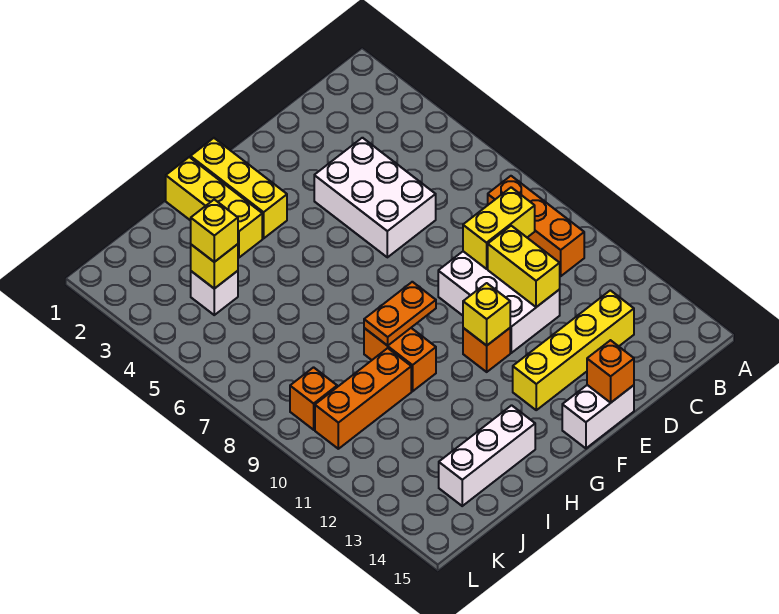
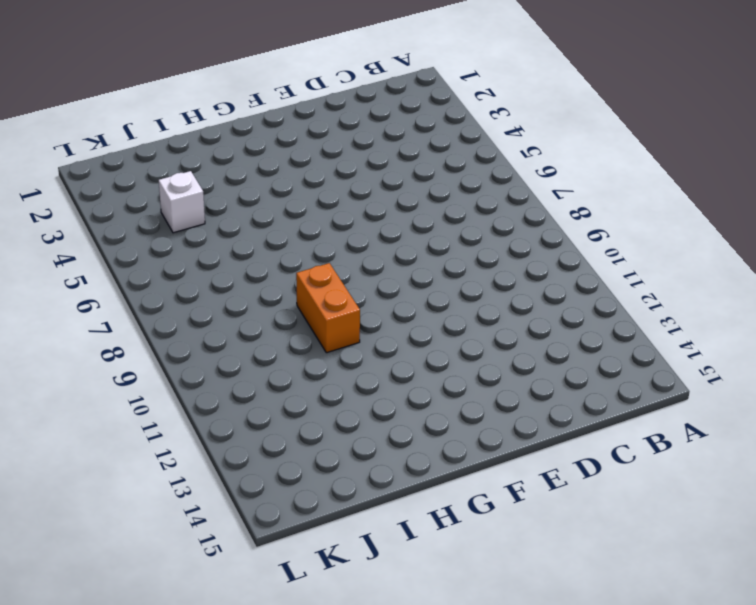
none -> orange brick B8:B10 level 1
none -> yellow brick C13:F13 level 1
none -> white brick D4:E6 level 1

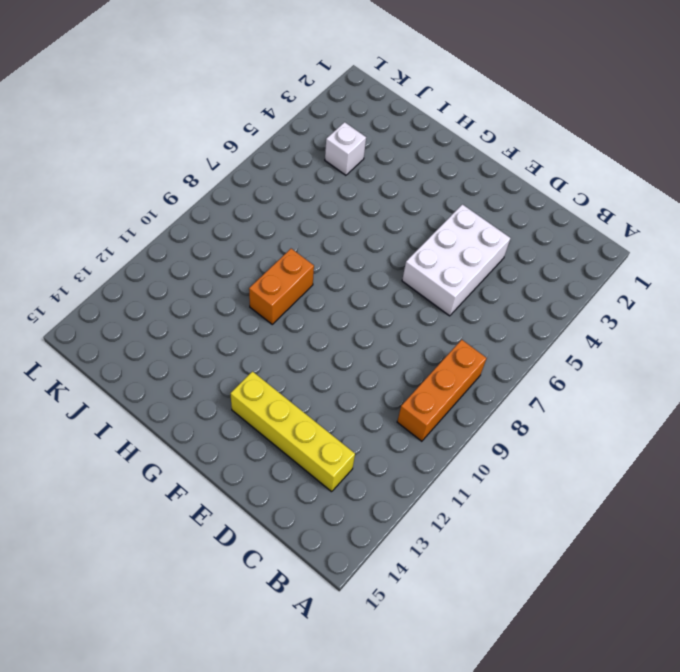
none -> white brick D9:E11 level 1
none -> white brick E15:F15 level 1
none -> orange brick F11 level 1

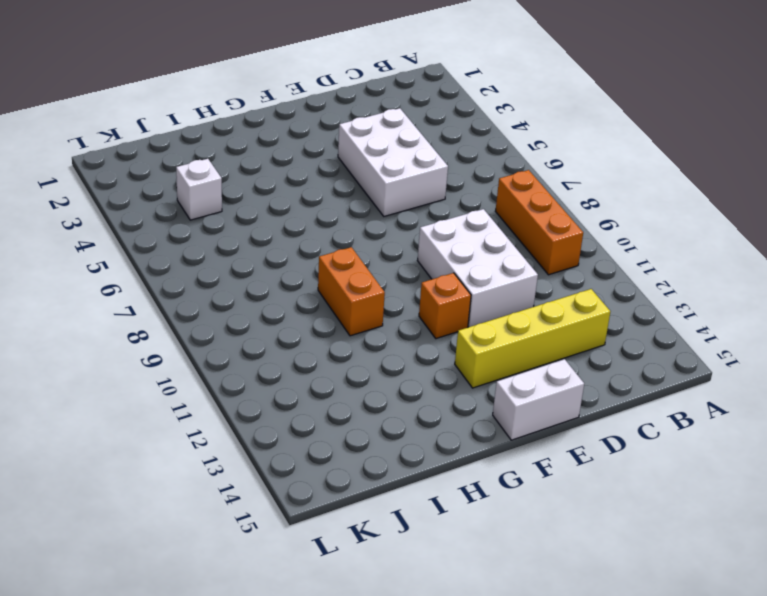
none -> yellow brick G1:G3 level 1
none -> yellow brick H1:H3 level 1
none -> white brick H14:J14 level 1

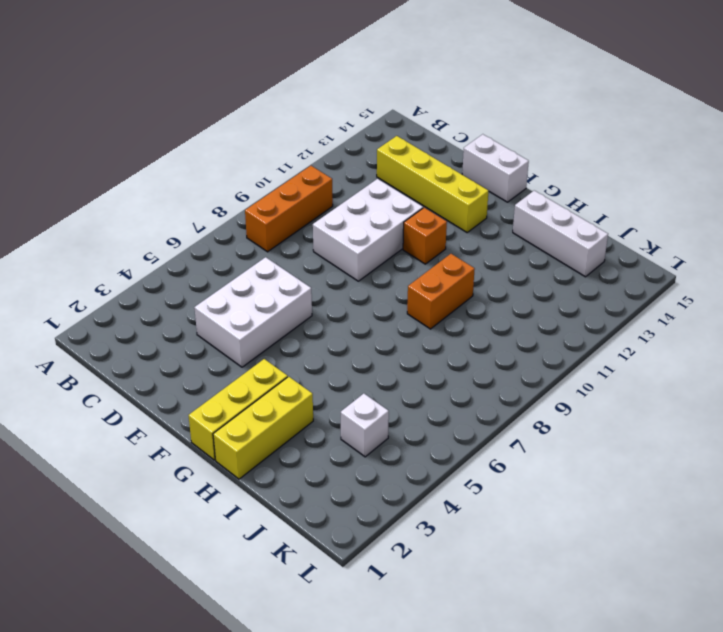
none -> orange brick I10:K10 level 1
none -> orange brick K9 level 1
none -> yellow brick C9:D9 level 2

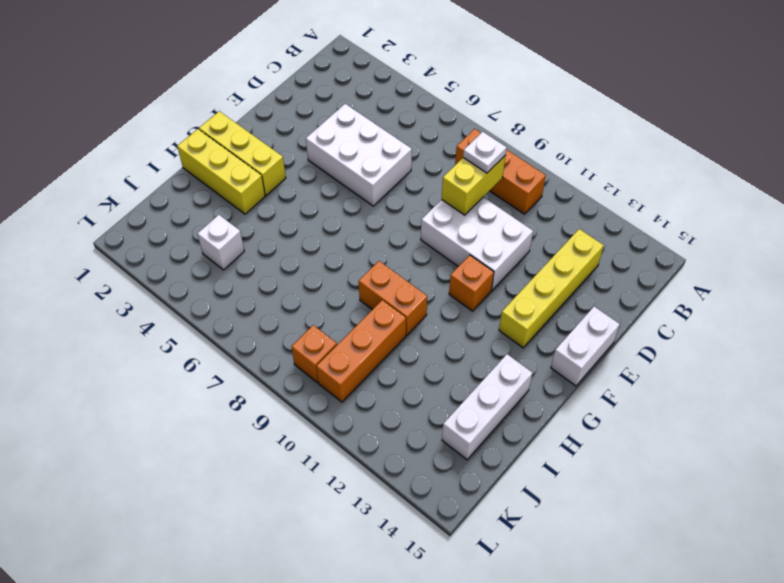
white plate C9 level 3 -> none
none -> yellow brick D10:D11 level 2
none -> orange brick E15 level 2
none -> yellow brick F11 level 2

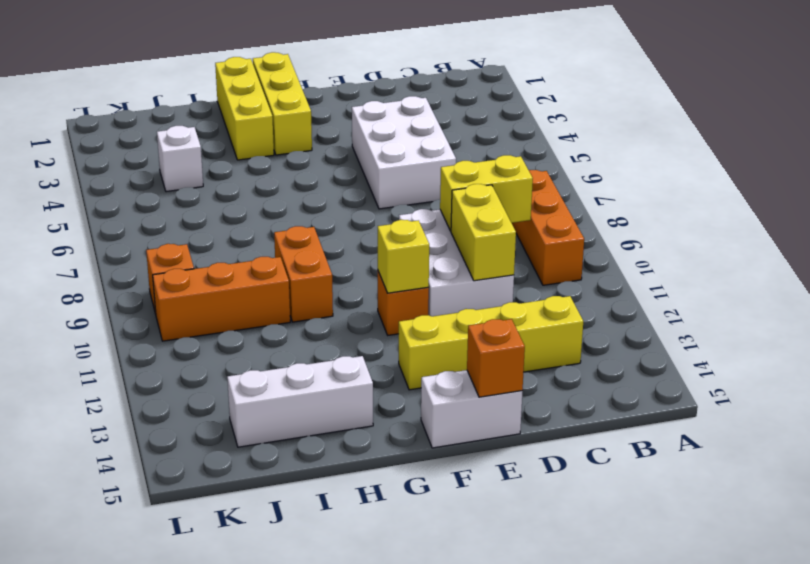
none -> orange plate G9:H9 level 2
none -> yellow brick J4 level 2
none -> yellow brick J4 level 3

